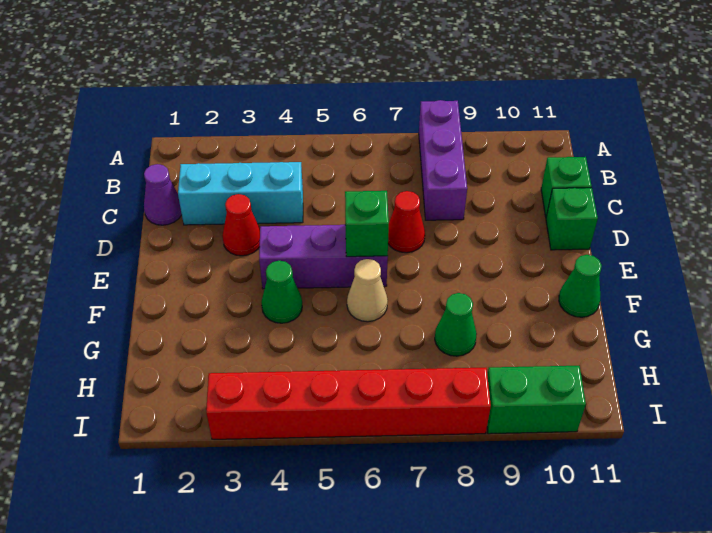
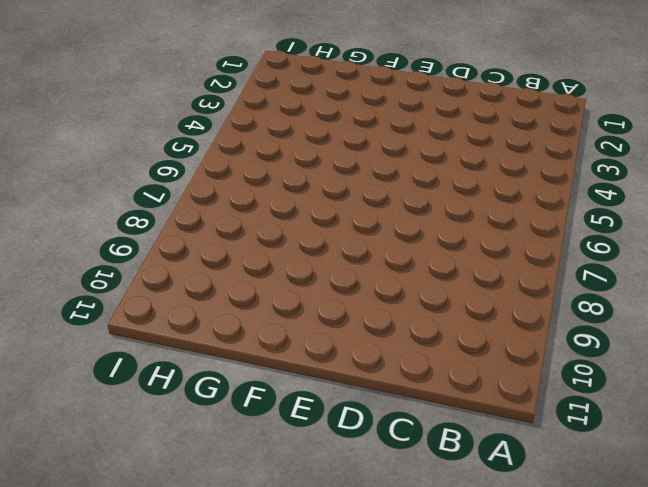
none -> purple brick A8:C8 level 1
none -> purple cone C1 level 1
none -> cyan brick C2:C4 level 1

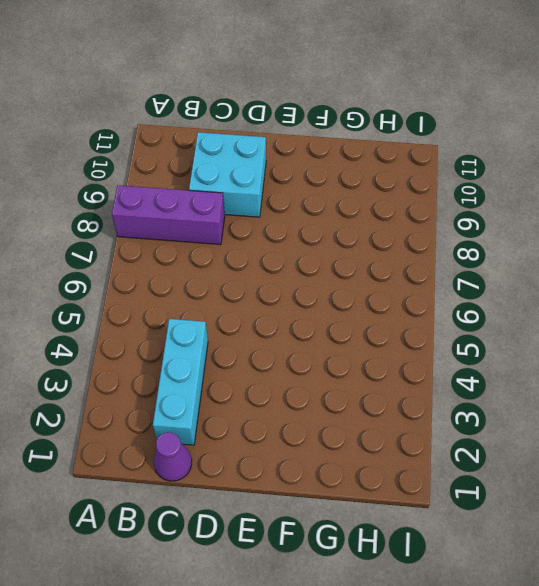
cyan brick C9:D10 level 1 -> none
none -> green brick C11 level 1
none -> red cone D3 level 1
none -> red cone D7 level 1

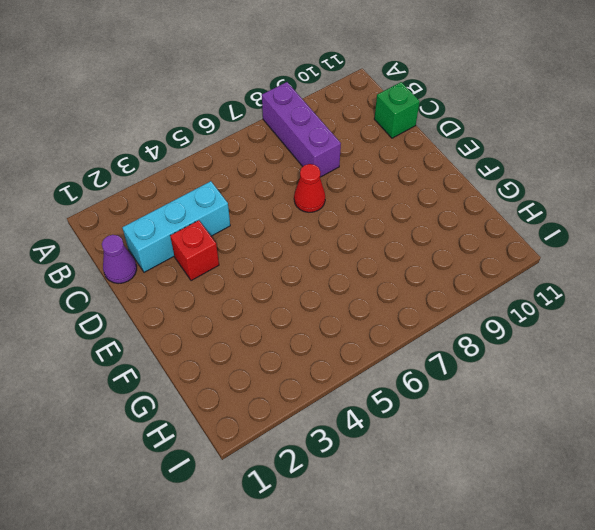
red brick D3 level 1 -> red cone D3 level 1
none -> green brick D11 level 1
none -> purple brick E4:E6 level 1
none -> green cone F4 level 1

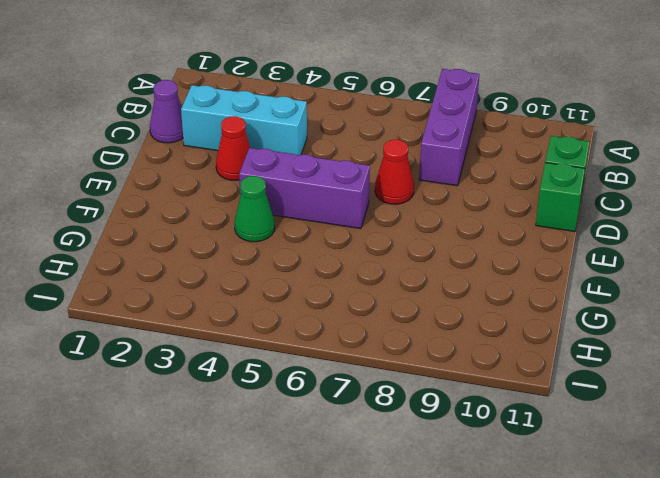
none -> tan cone F6 level 1
none -> green cone F11 level 1
none -> green cone G8 level 1

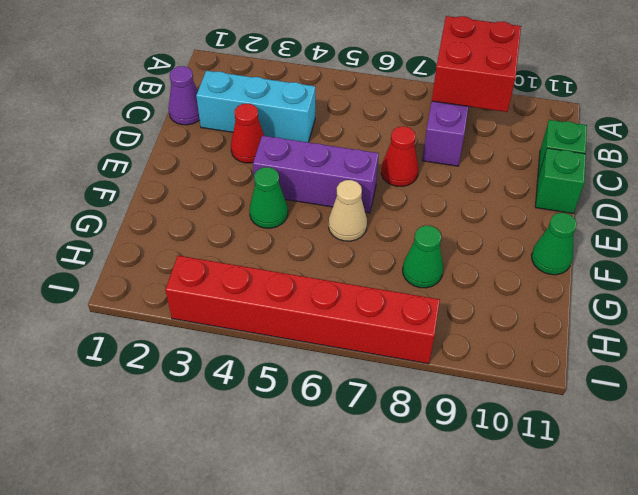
red brick A8:B9 level 2 -> none
none -> green brick I9:I10 level 1
none -> green brick E6 level 2

